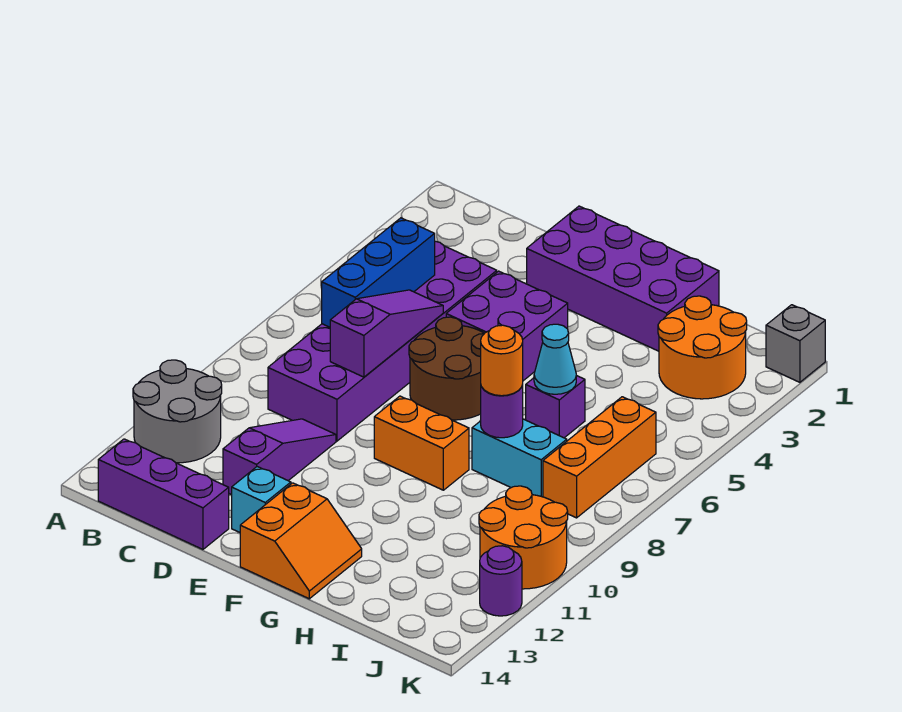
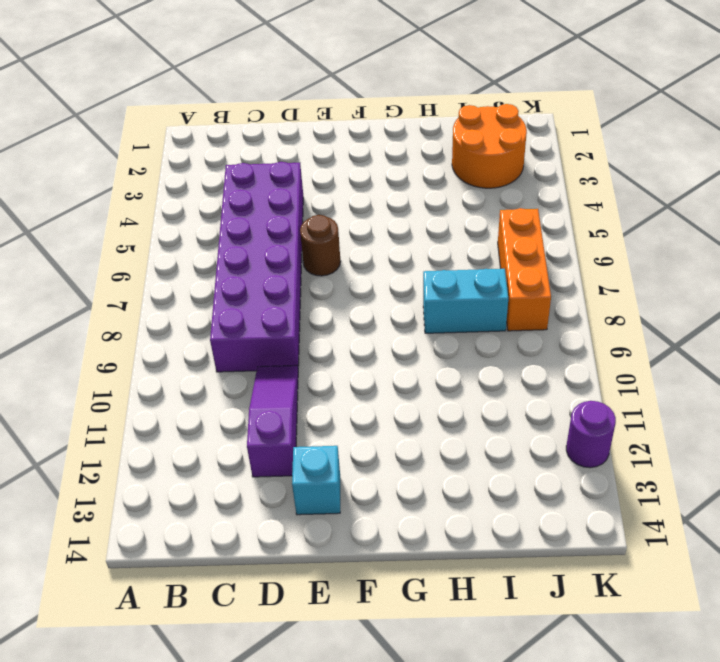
brown round brick E6 level 1 -> brown round brick E6:F7 level 1
none -> grey round brick A11:B12 level 1
none -> purple brick B14:D14 level 1
none -> purple brick E1:H2 level 1

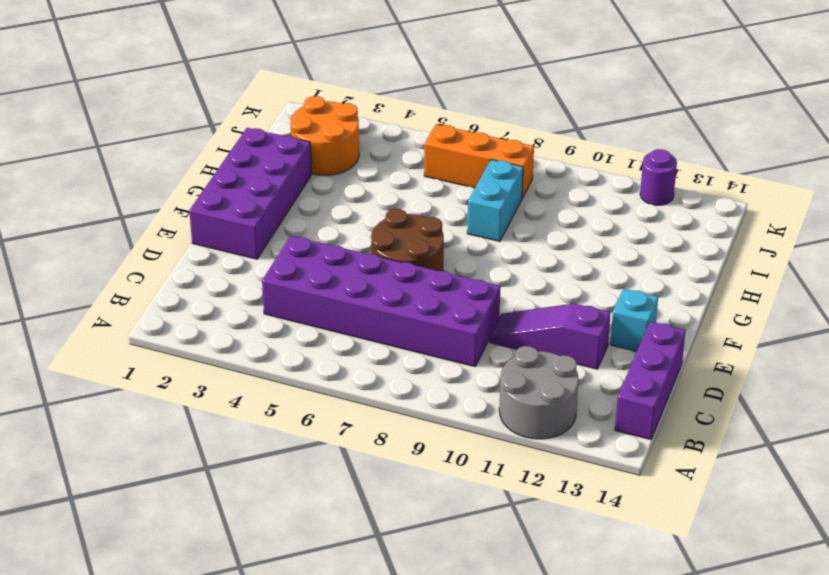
none -> purple brick E4:F5 level 1
none -> orange brick F9:G9 level 1
none -> orange slope F13:G14 level 1 top F

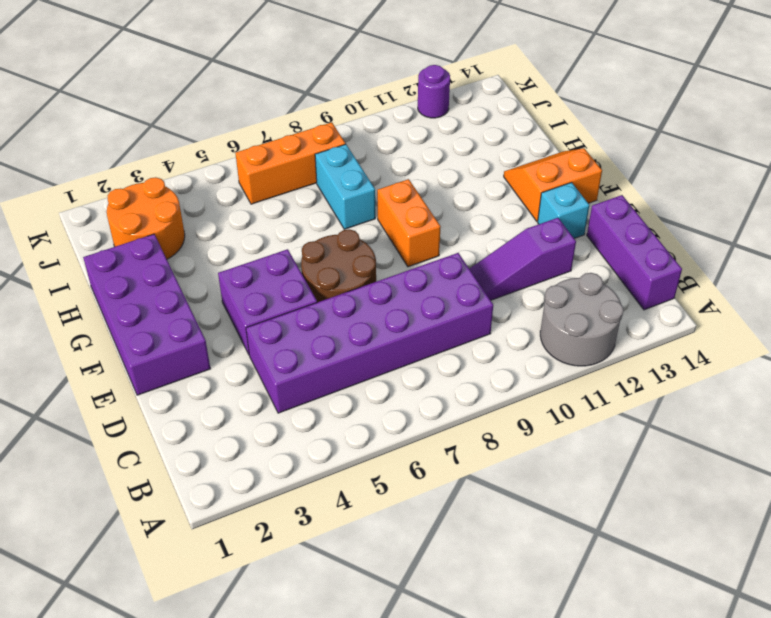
none -> purple brick H6 level 1
none -> orange round brick J10:K11 level 1
none -> grey brick K1 level 1

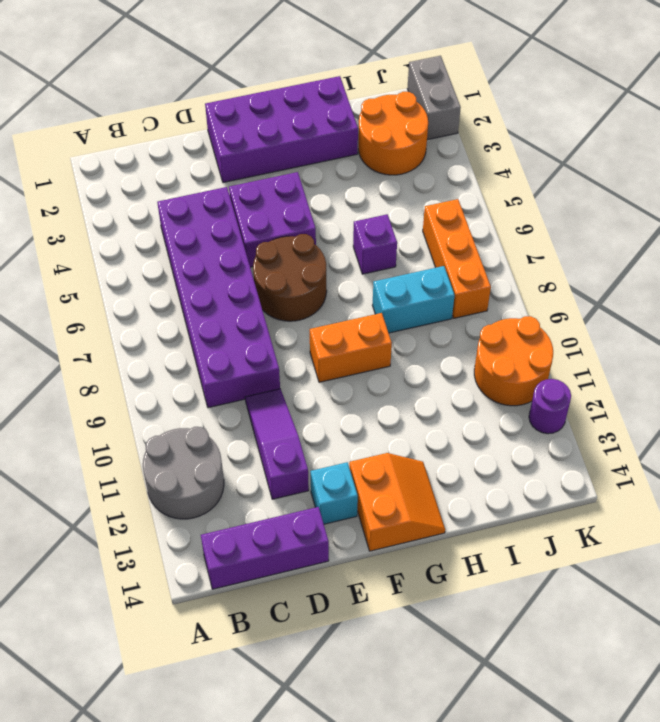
grey brick K1:K2 level 1 -> grey brick K1 level 1
none -> blue brick C5:C7 level 2
none -> purple slope D6:D8 level 2 top 8
none -> cyan cone H6 level 2

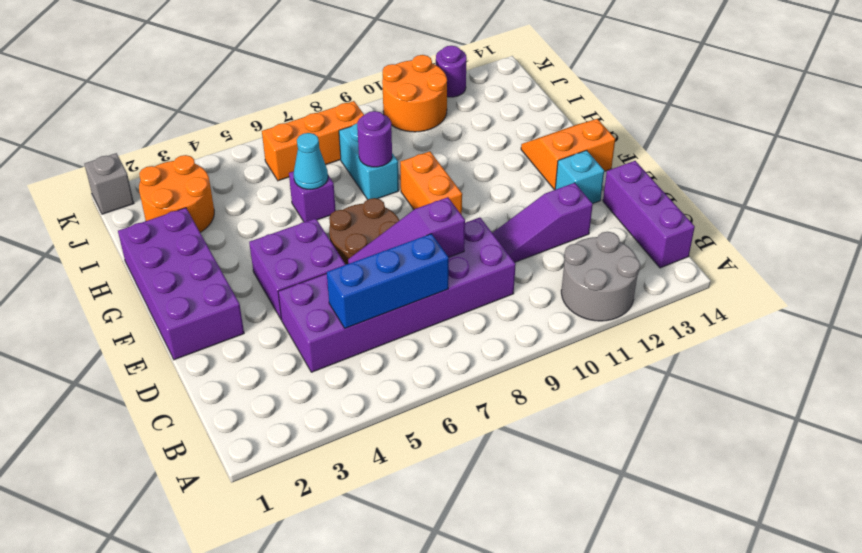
none -> orange round brick H8 level 3

